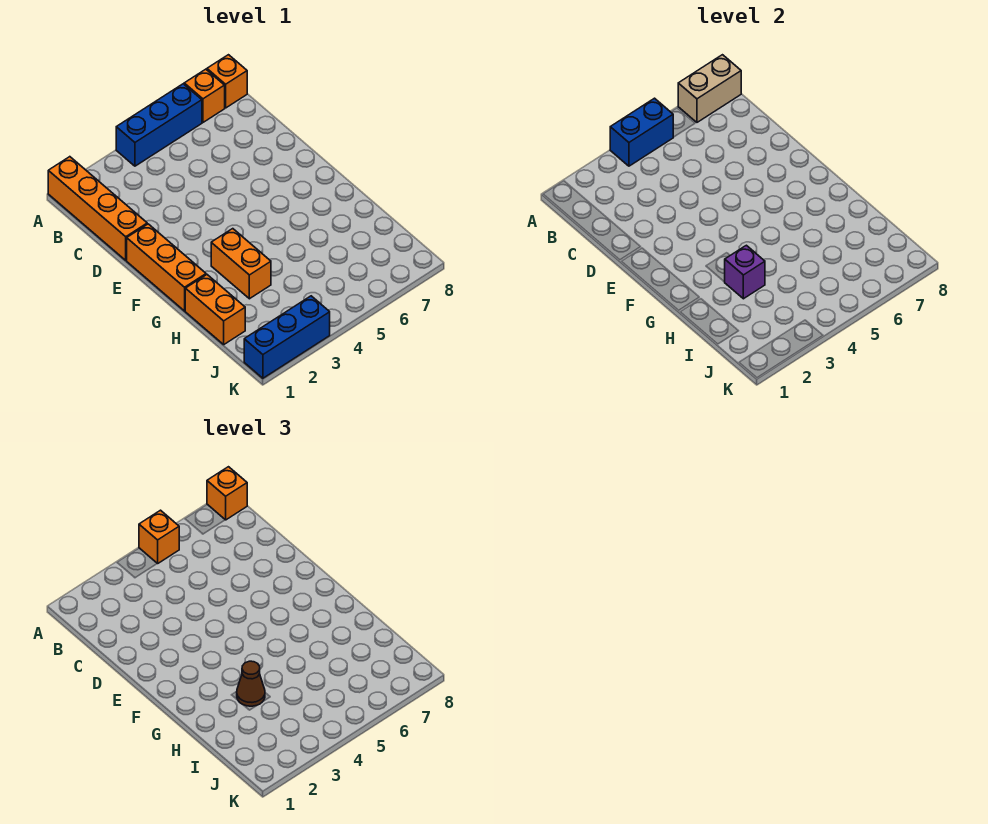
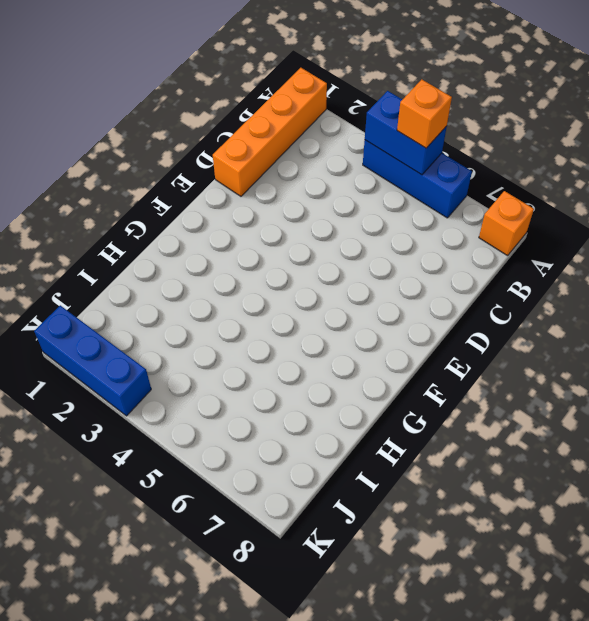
none -> orange brick A7 level 1
none -> orange brick E1:G1 level 1
none -> orange brick G3:H3 level 1

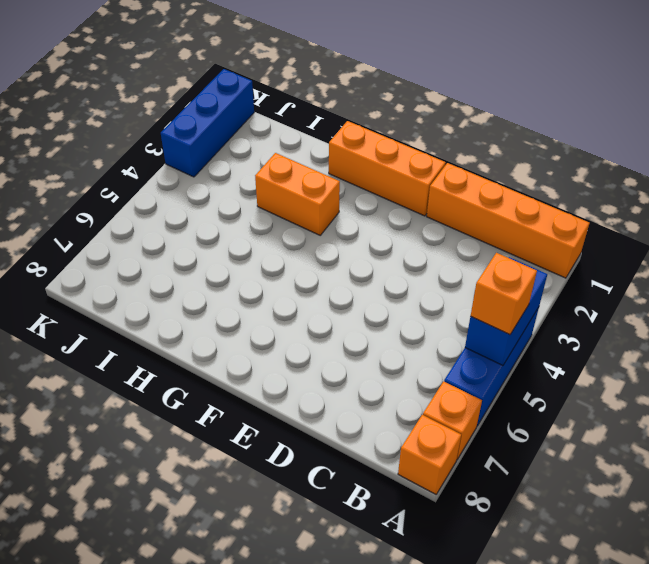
none -> orange brick H1:I1 level 1
none -> tan brick A7:A8 level 2
none -> purple brick H3 level 2

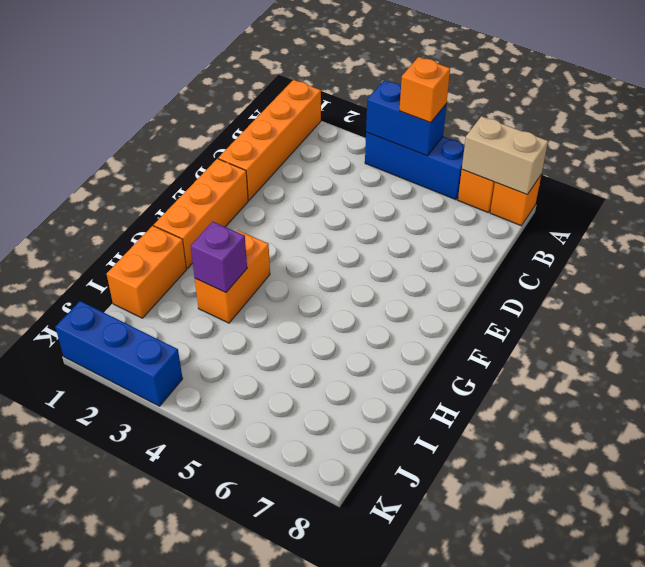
none -> orange brick A8 level 3
none -> brown cone H3 level 3

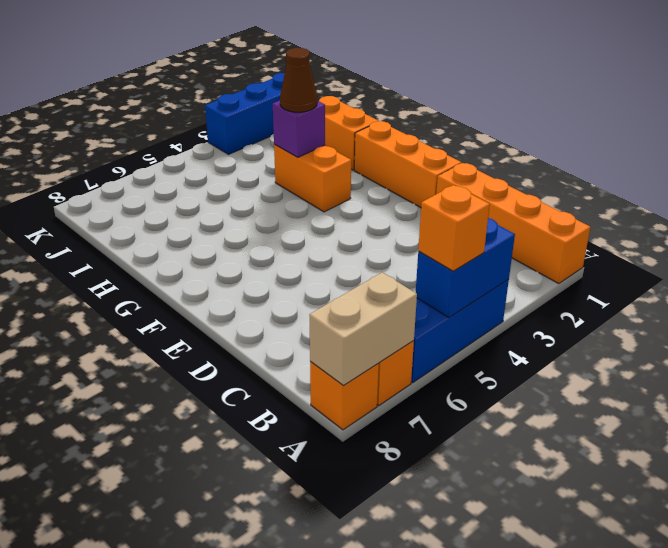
none -> orange brick A8 level 3

